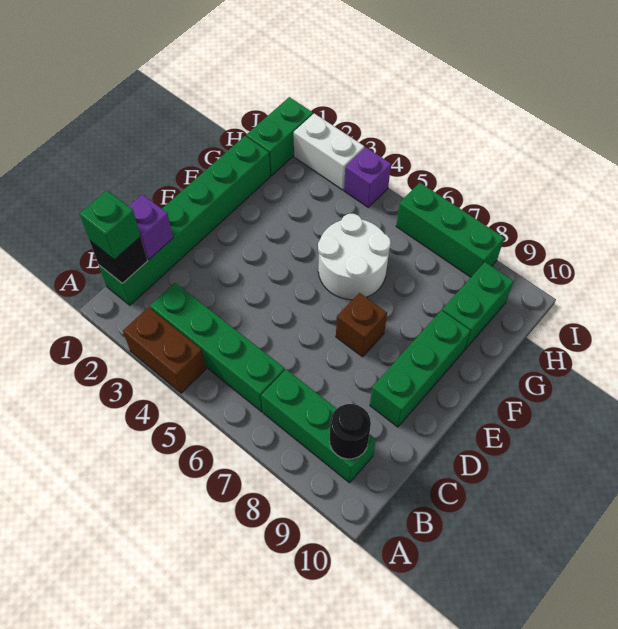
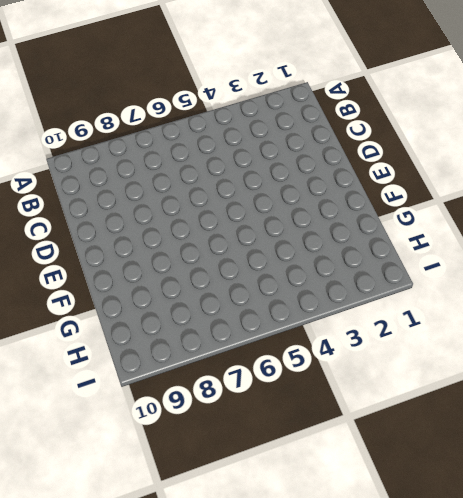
none -> brown brick A3:A4 level 1
none -> green brick B1:G1 level 1
none -> green brick B3:B6 level 1

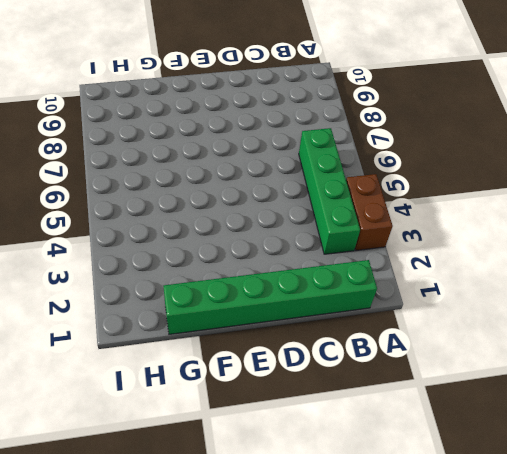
none -> green brick B7:B9 level 1
none -> green brick D9:F9 level 1
none -> brown brick E7 level 1

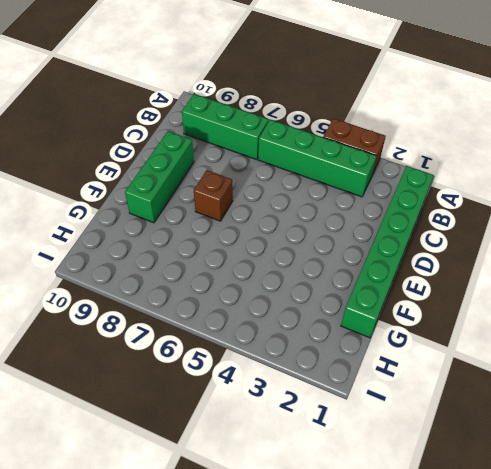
none -> white round brick F5:G6 level 1
none -> green brick G9:H9 level 1
none -> green brick H1:I1 level 1

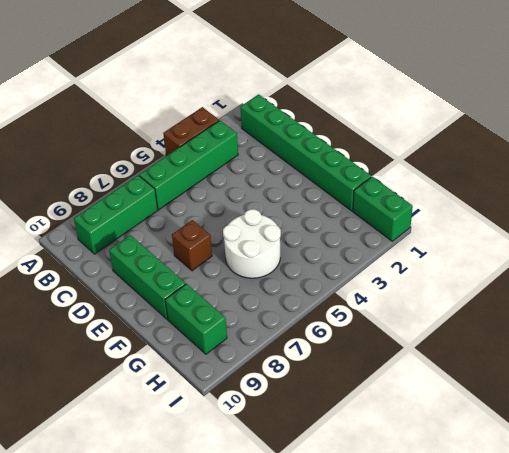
none -> white brick I2:I3 level 1
none -> purple brick I4 level 1
none -> green brick I6:I8 level 1

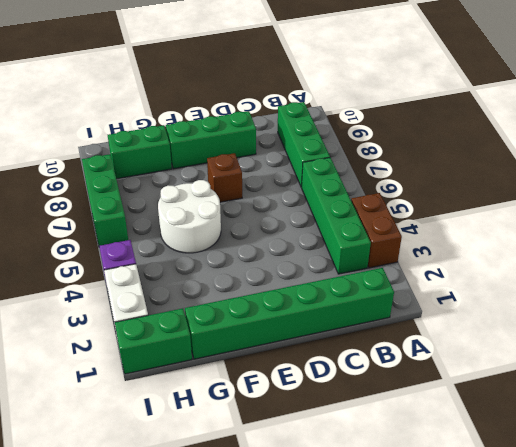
none -> black brick B1 level 2
none -> black round brick B9 level 2
none -> purple brick C1 level 2

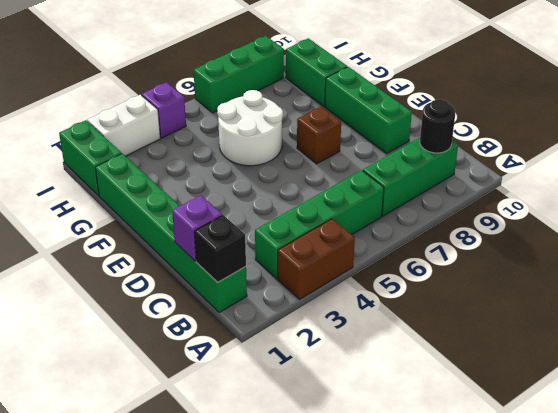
none -> green brick B1 level 3

